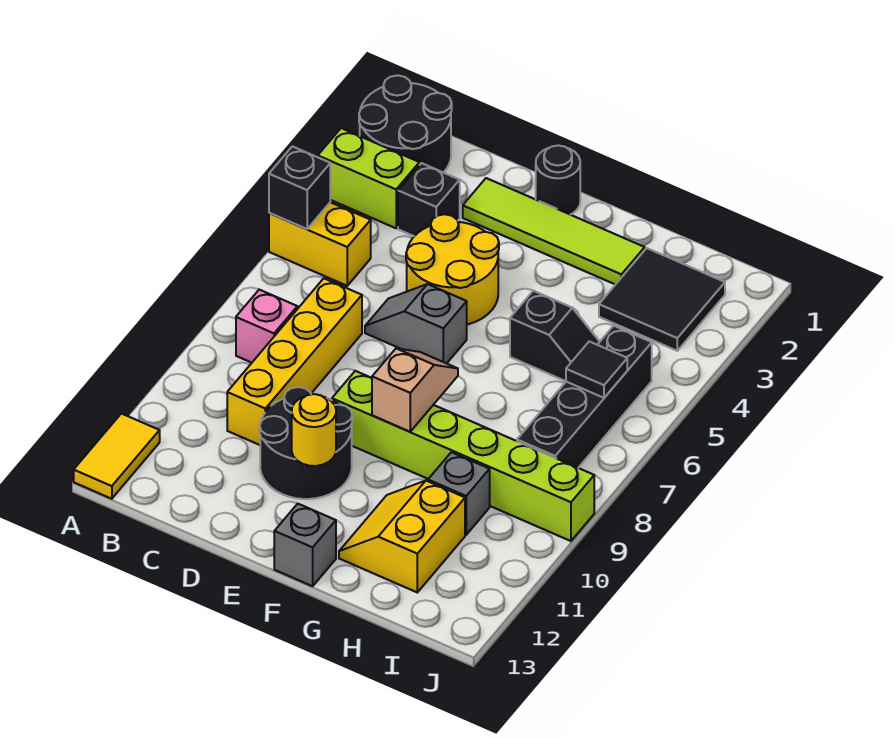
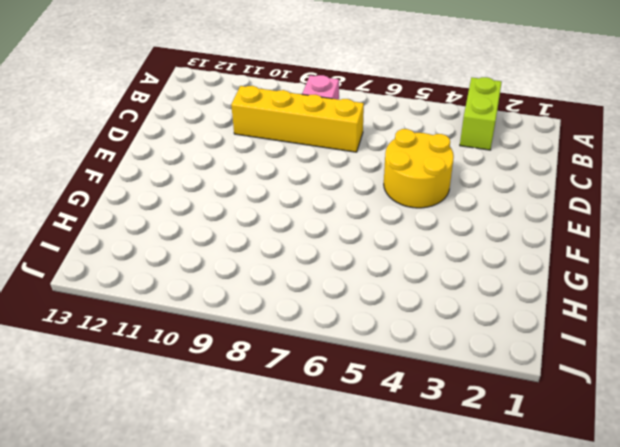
none -> black round brick A1:B2 level 1
none -> yellow brick A5:B5 level 1
none -> yellow tile A12:A13 level 1

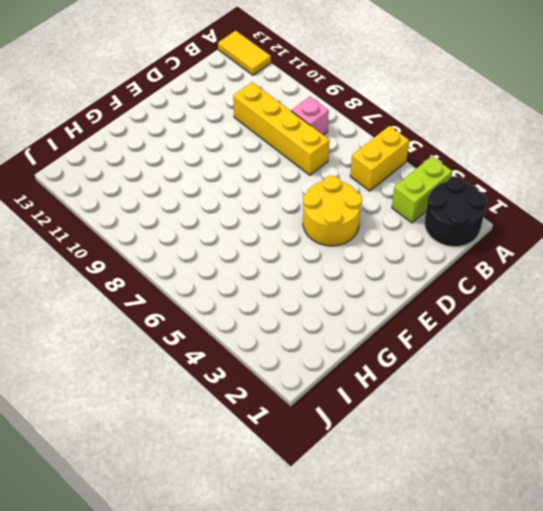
none -> black brick C3 level 1
none -> lime tile D2:G2 level 1
none -> grey slope D6:E6 level 1 top E

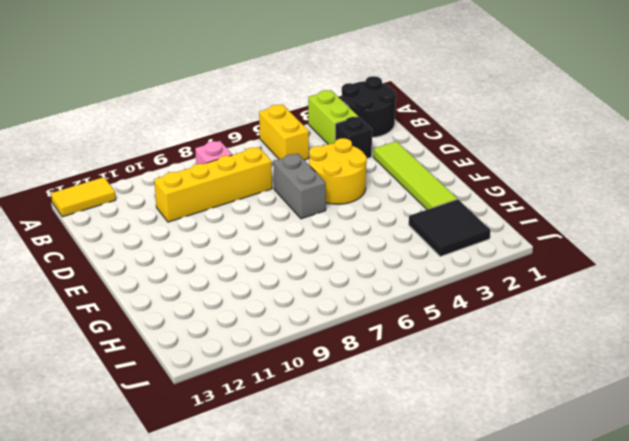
grey brick D6:E6 level 1 -> grey slope D6:E6 level 1 top E
none -> black round brick D10:E11 level 1
none -> black round brick E1 level 1
none -> lime brick E9:J9 level 1

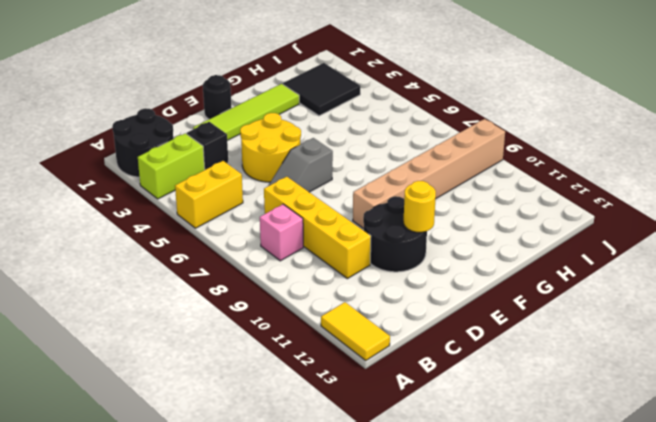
tan brick E9:J9 level 1 -> lime brick E9:J9 level 1
none -> grey brick F13 level 1
none -> black slope G5:H5 level 1 top G
none -> yellow slope G11:H12 level 1 top H

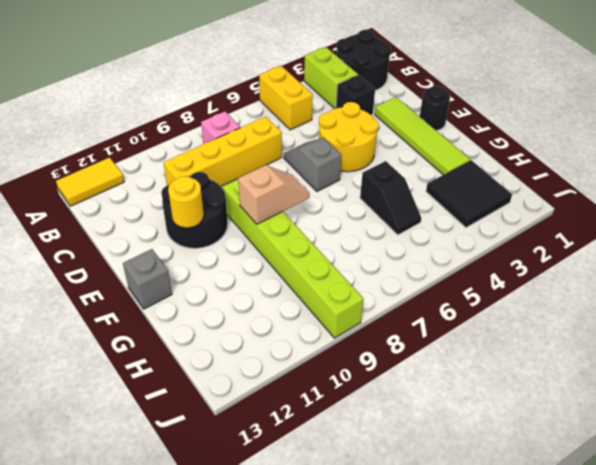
none -> yellow slope G11:H12 level 1 top H
none -> grey brick H10 level 1
none -> black brick I5:I8 level 1

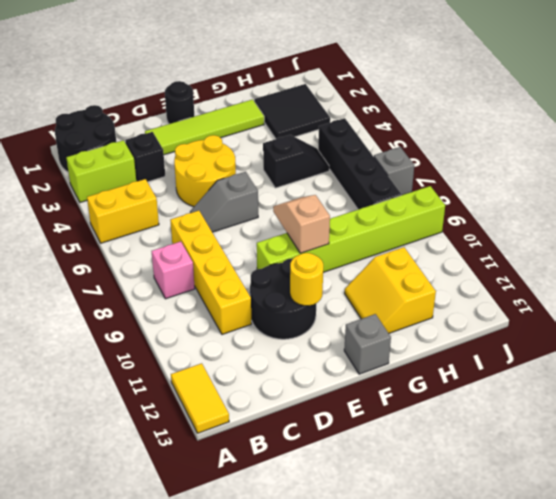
grey brick J7 level 1 -> grey brick H10 level 1
none -> black brick A5 level 2
none -> black tile I6 level 2

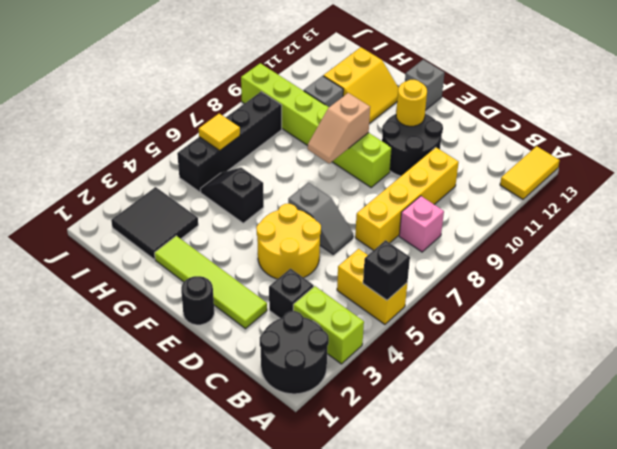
yellow tile I6 level 2 -> black tile I6 level 2

